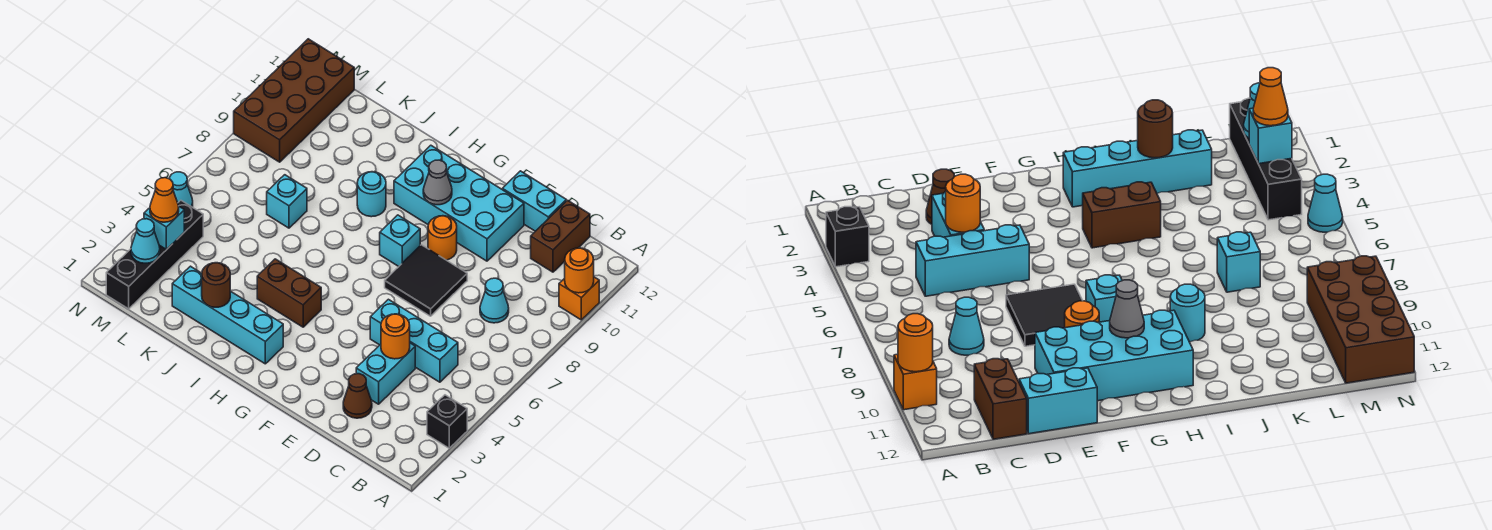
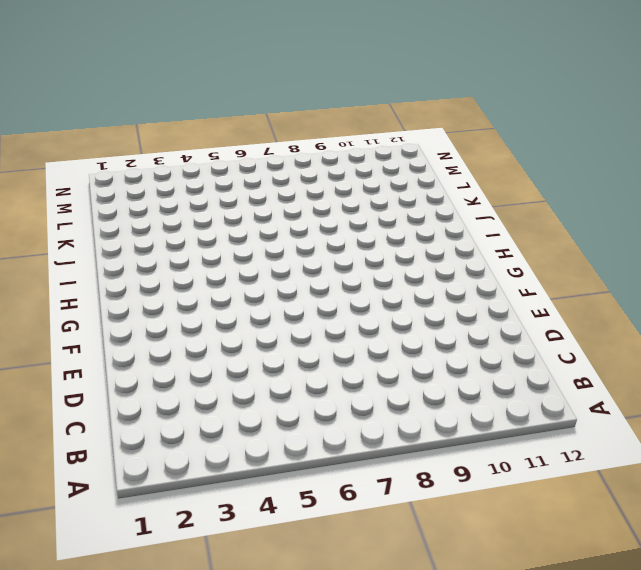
none -> black brick A3 level 1
none -> orange brick A10 level 1
none -> cyan brick C5:E5 level 1

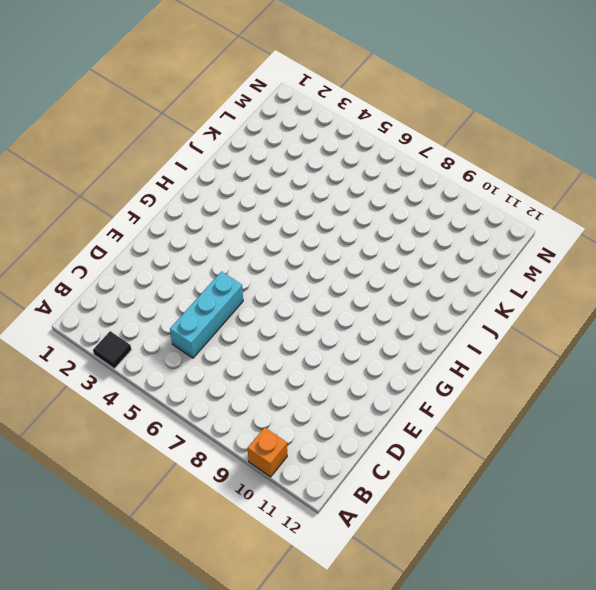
black tile A3 level 1 -> black brick A3 level 1
none -> cyan cone C8 level 1
none -> brown brick C11:C12 level 1
none -> brown cone D2 level 1

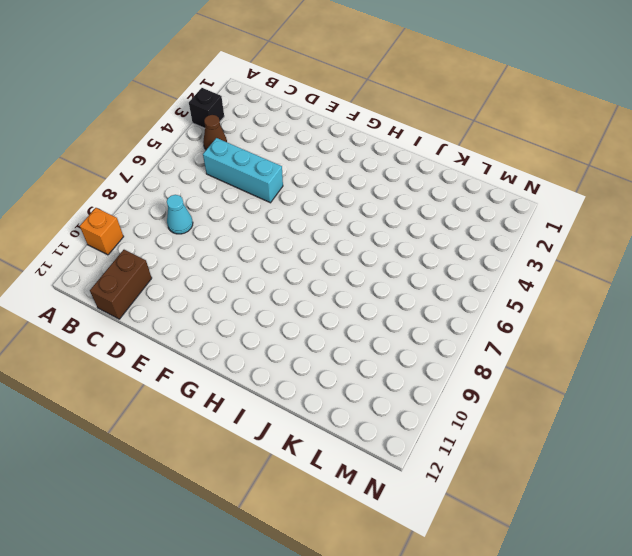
brown cone B4 level 1 -> brown cone D2 level 1
none -> cyan brick D3:D4 level 1
none -> cyan brick D12:E12 level 1
none -> black tile E7:F8 level 1

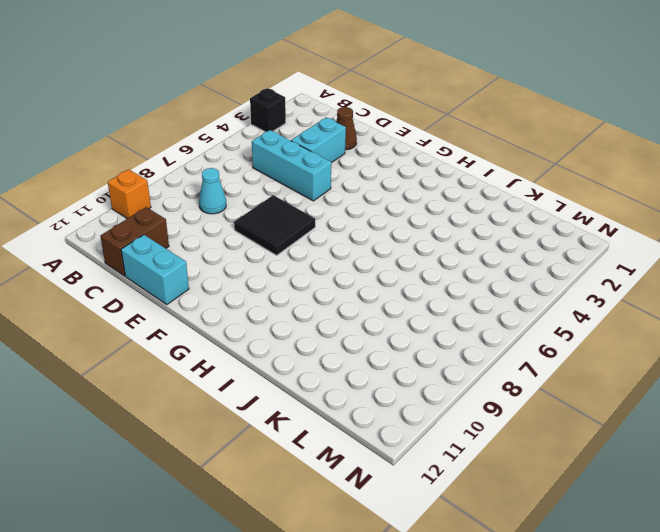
none -> cyan brick E10:H11 level 1
none -> orange round brick F9 level 1
none -> cyan brick G8 level 1

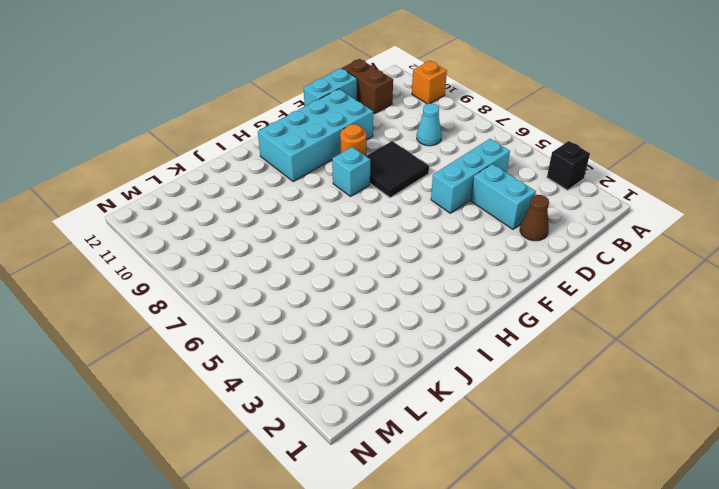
none -> cyan brick H2:K2 level 1
none -> brown brick H4:I4 level 1
none -> cyan round brick I9 level 1

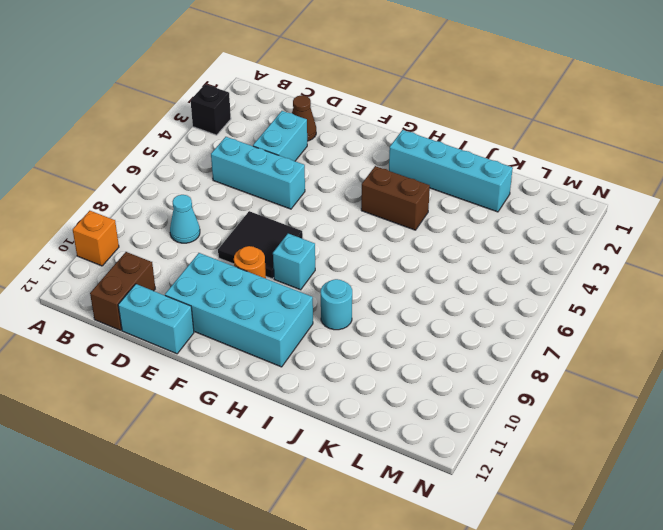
none -> cyan brick K7 level 1
none -> black brick M1:M4 level 1
none -> brown brick M9:N12 level 1

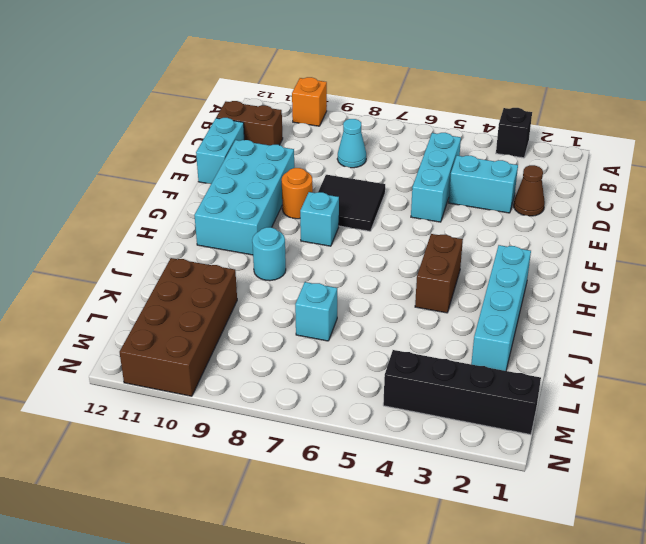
brown brick K10:N11 level 1 -> brown brick M9:N12 level 1
none -> cyan cone N5 level 1
none -> orange round brick A10 level 2
none -> orange round brick D4 level 2

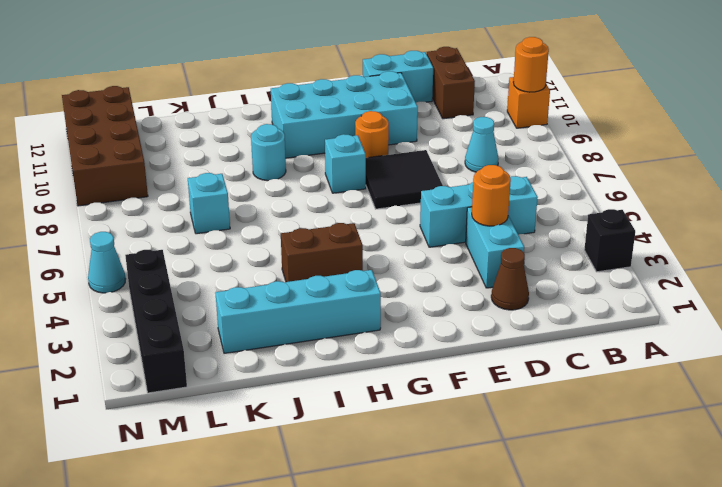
none -> grey cone G10 level 2
none -> brown round brick J2 level 2
none -> cyan cone M2 level 2

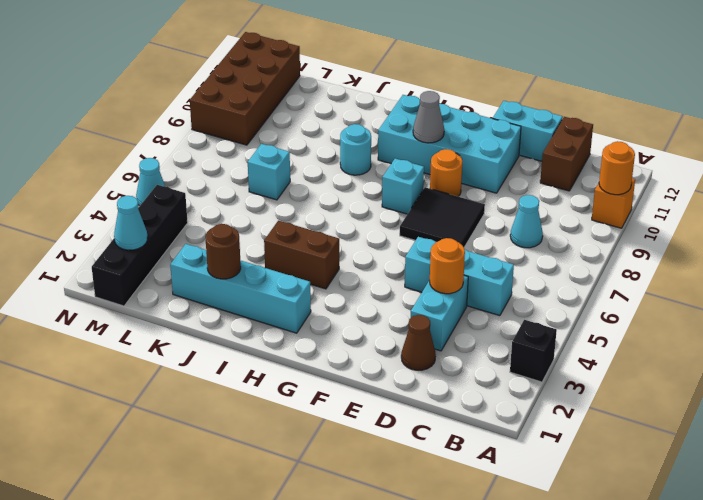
none -> cyan brick M3 level 2
none -> orange cone M3 level 3

